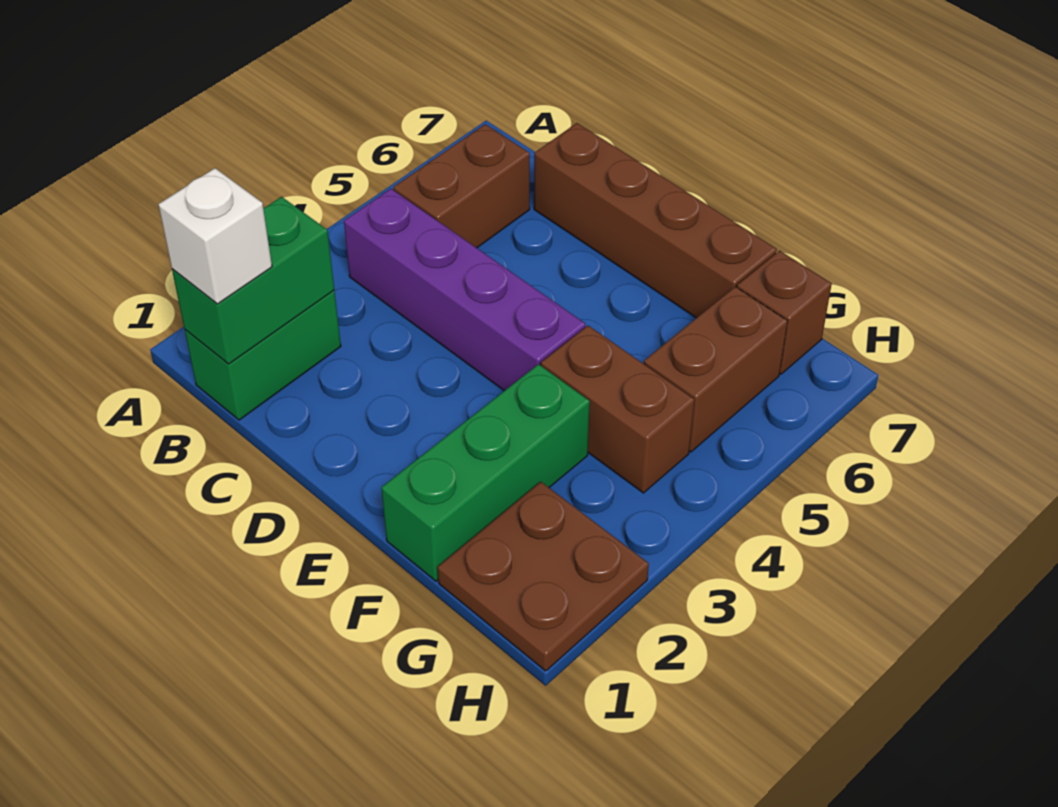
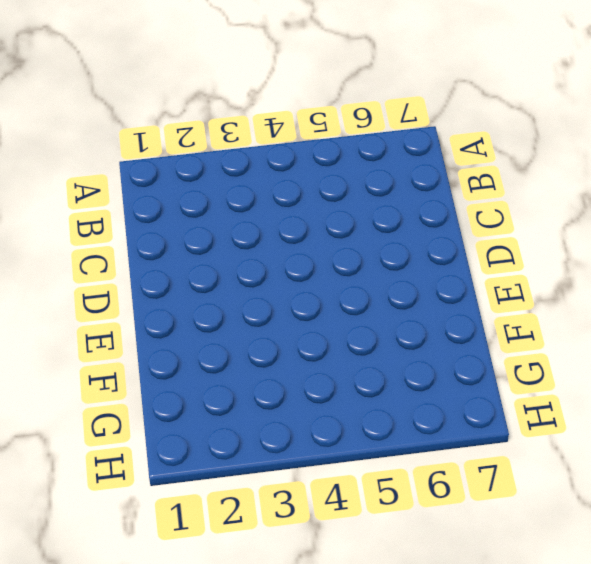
none -> green brick B1:B2 level 1
none -> purple brick B4:E4 level 1

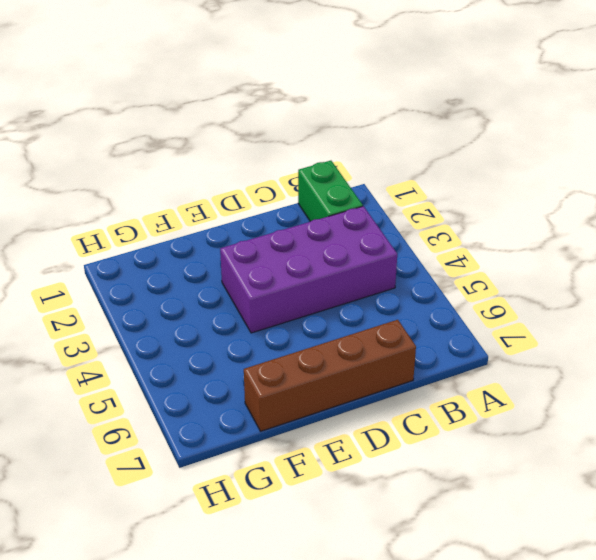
purple brick B3:E4 level 1 -> purple brick B4:E4 level 1
none -> brown brick B5:B6 level 1
none -> green brick F1:F3 level 1

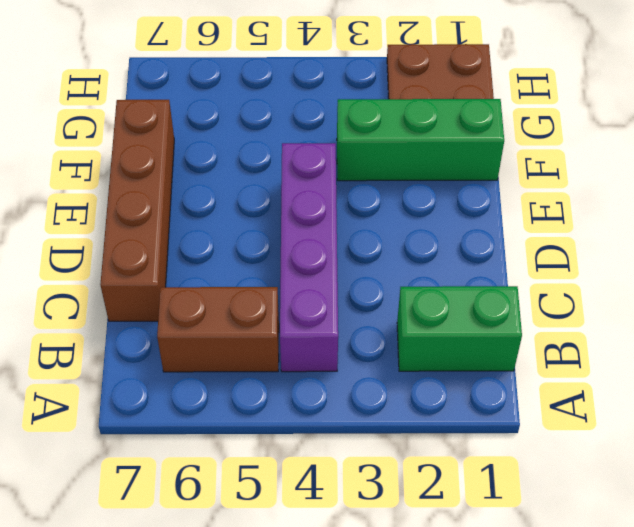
none -> brown brick F4:G4 level 1
none -> brown brick G5:G6 level 1

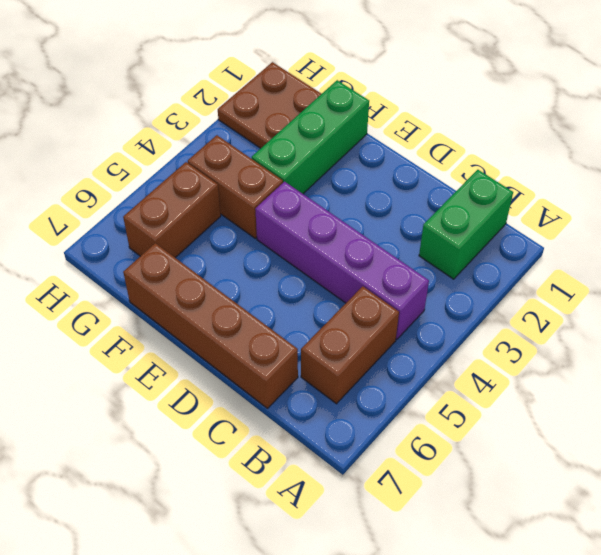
none -> brown brick G7 level 1
none -> green brick B1:B2 level 2

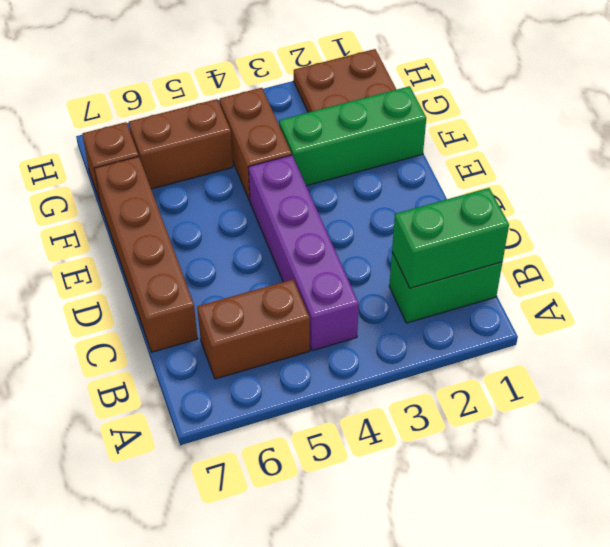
none -> white brick B1 level 3

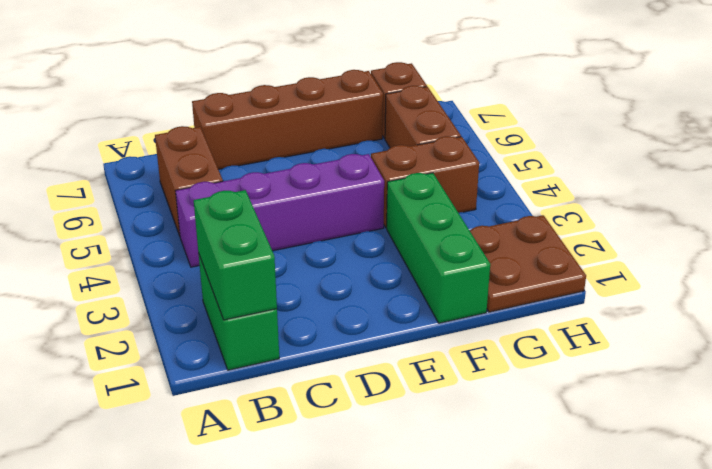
none -> white brick B1 level 3

